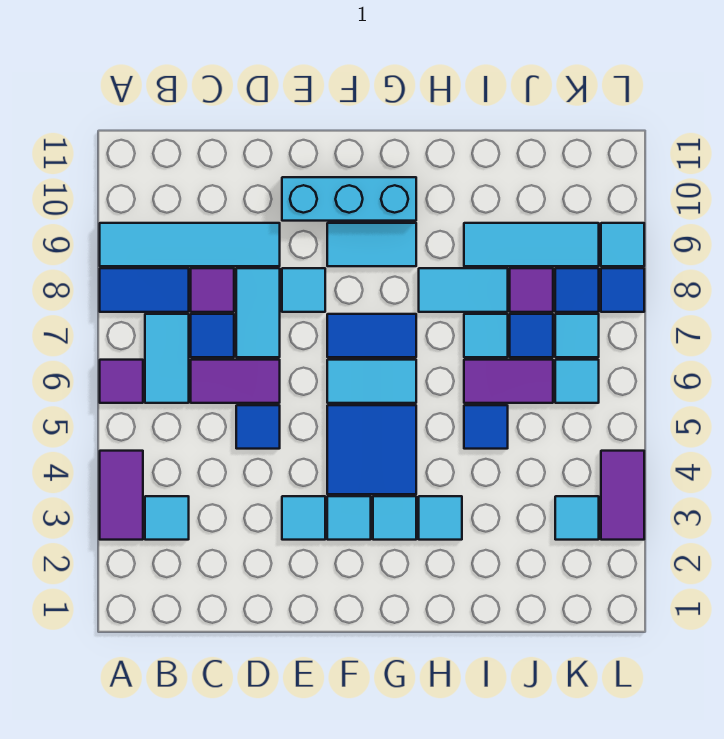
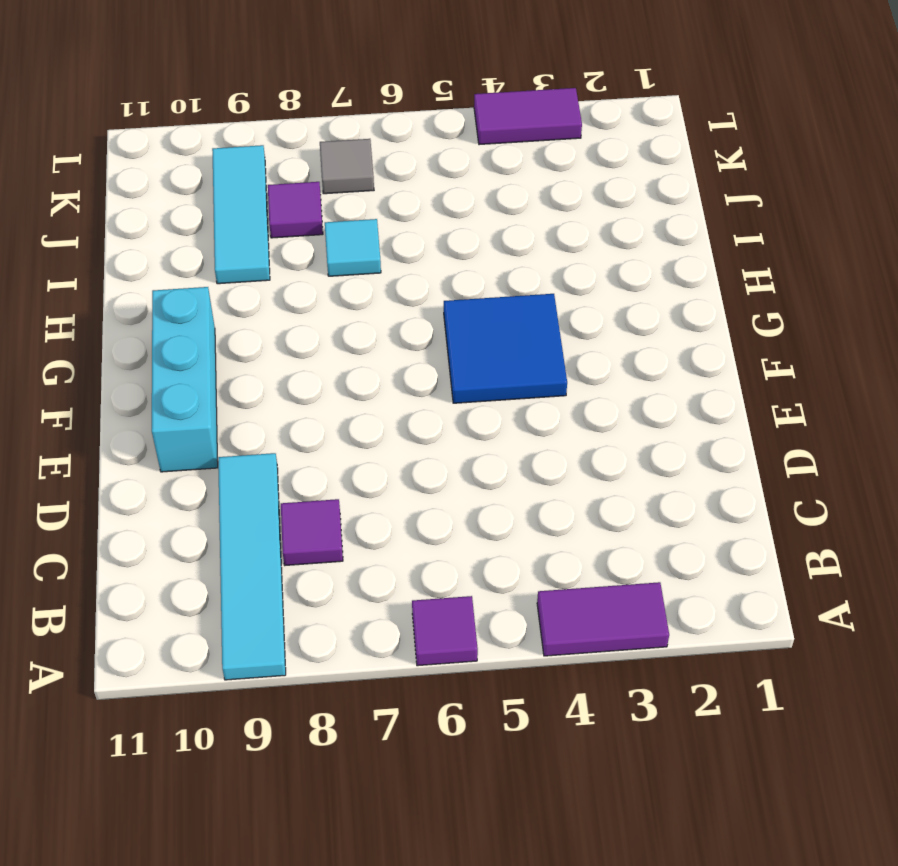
grey tile K7 level 1 -> cyan tile K7 level 1
none -> blue tile A8:B8 level 1
none -> cyan tile B3 level 1
none -> cyan tile B6:B7 level 1
none -> purple tile C6:D6 level 1

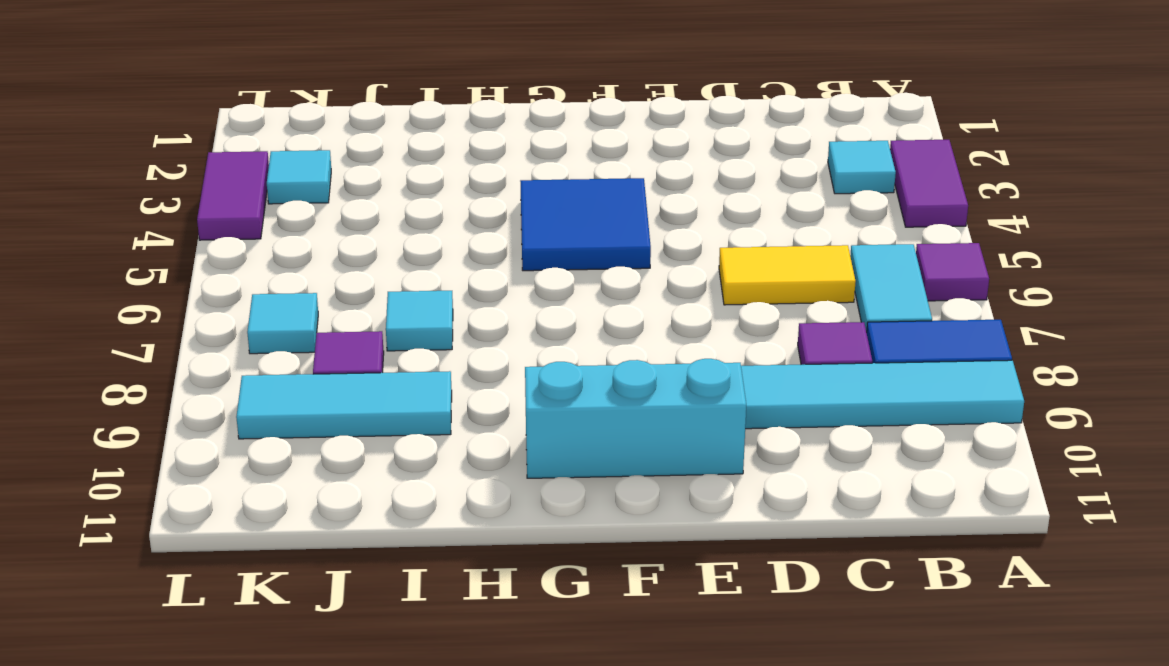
yellow tile C6:D6 level 1 -> purple tile C6:D6 level 1
none -> blue tile C7 level 1
none -> blue tile D5 level 1
none -> cyan tile D7:D8 level 1
none -> cyan tile E3 level 1

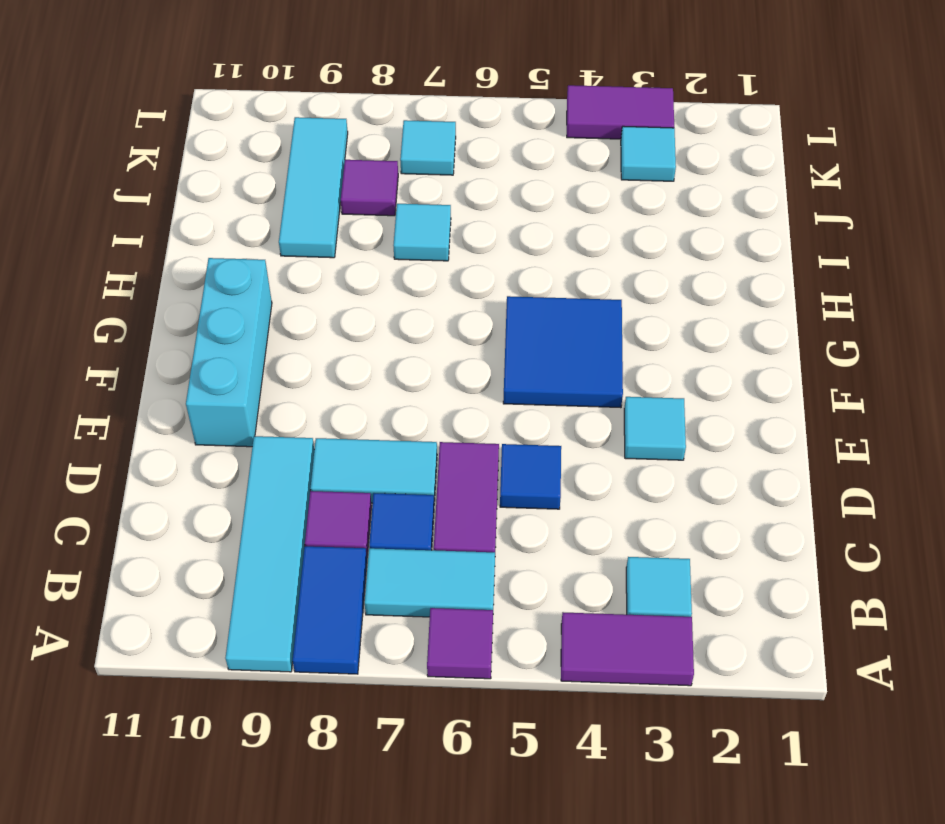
none -> cyan tile E8 level 1
none -> cyan tile F3 level 1
none -> cyan tile F6:G6 level 1
none -> blue tile F7:G7 level 1

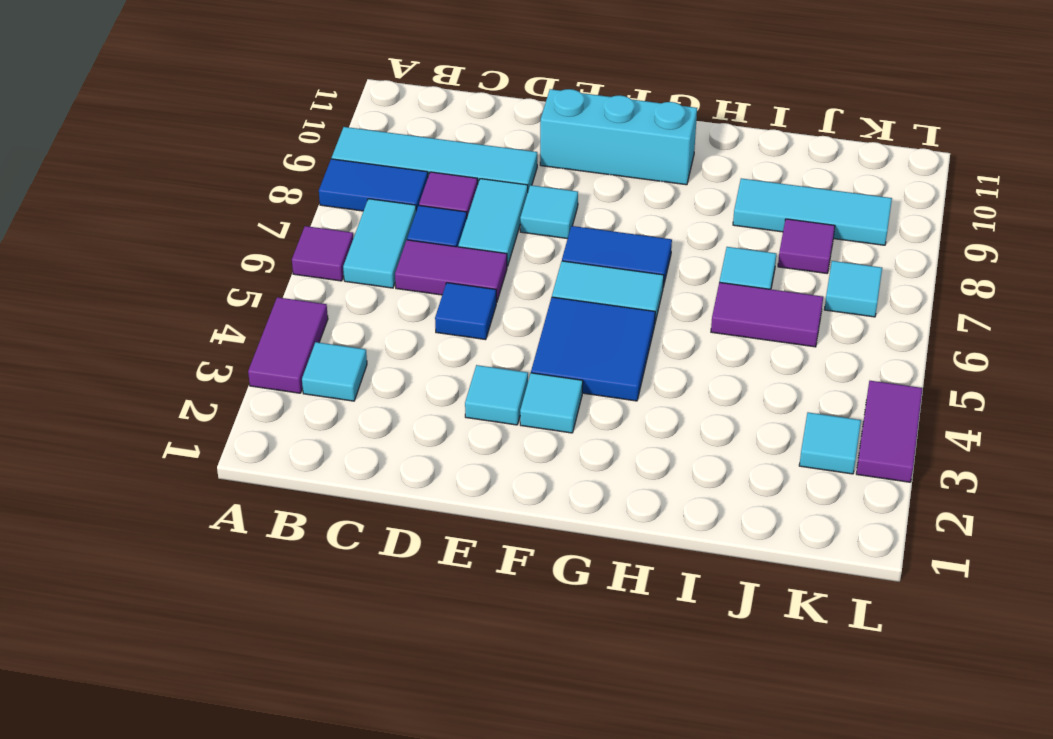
none -> cyan tile F9:G9 level 1
none -> cyan tile G3 level 1
none -> cyan tile H3 level 1
none -> cyan tile H8:I8 level 1

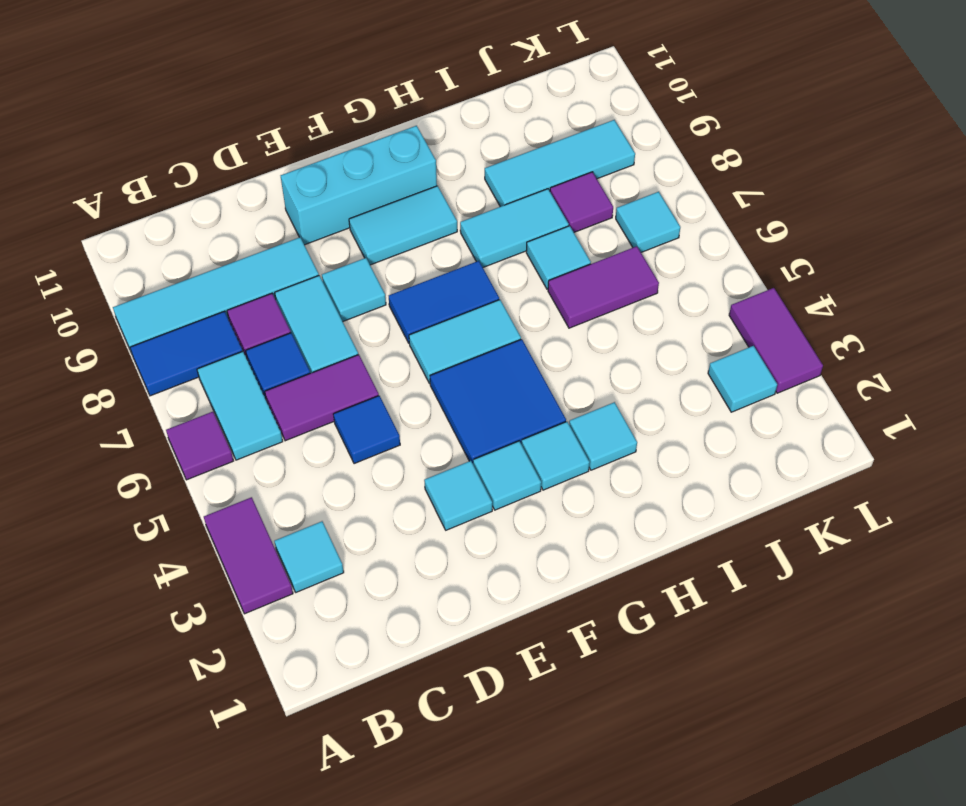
none -> blue tile I5 level 1
none -> blue tile J7 level 1
none -> cyan tile K6 level 1
none -> blue tile K8 level 1

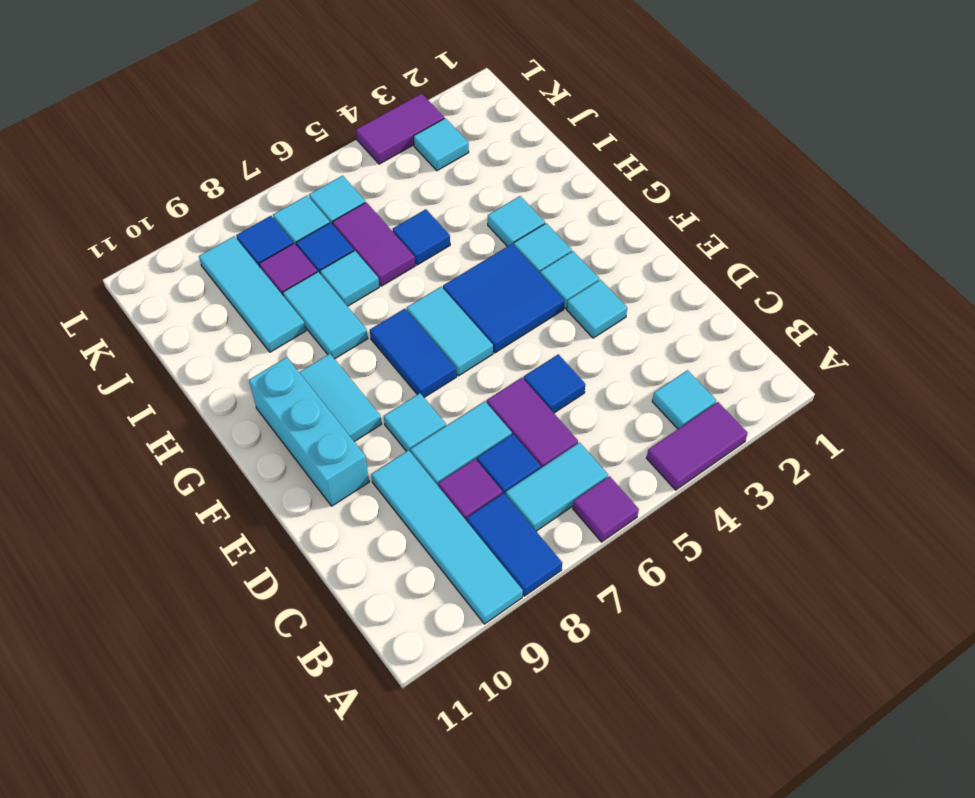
none -> blue tile L8 level 1
none -> cyan tile L9 level 1

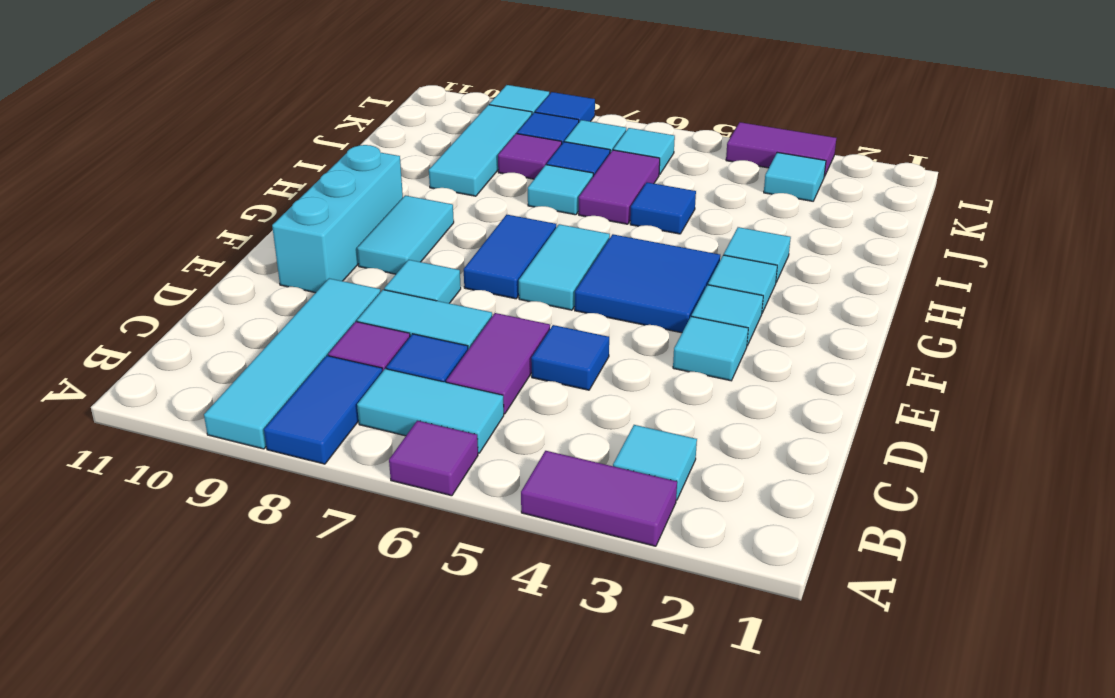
none -> cyan tile H8:I8 level 1

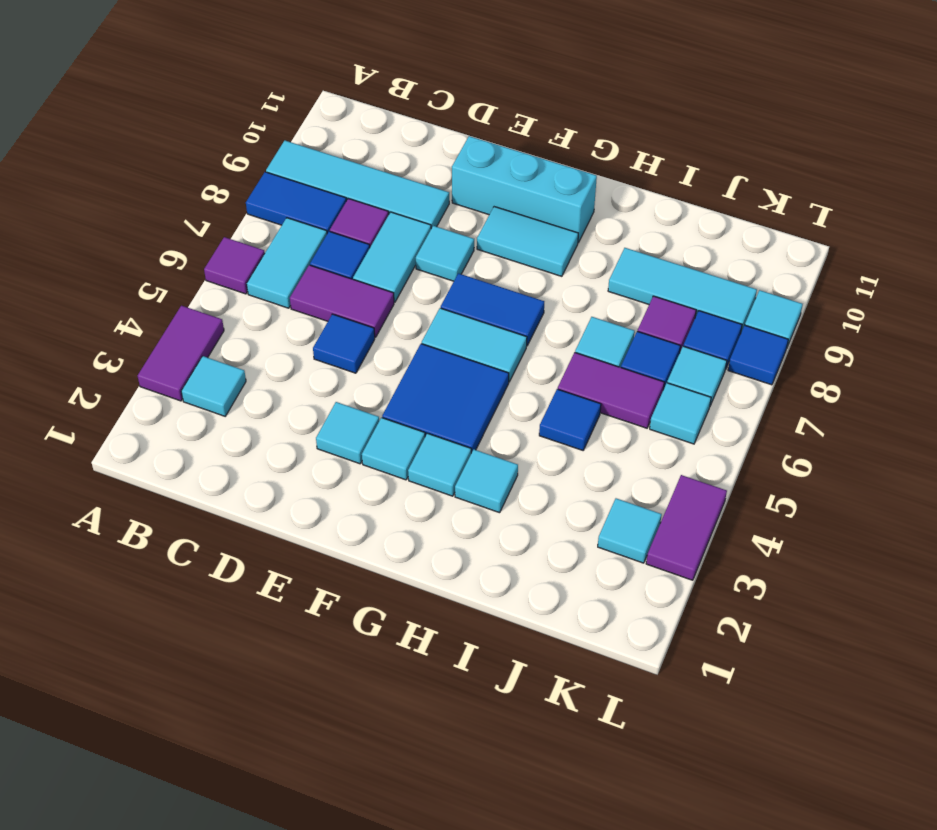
none -> cyan tile H8:I8 level 1

